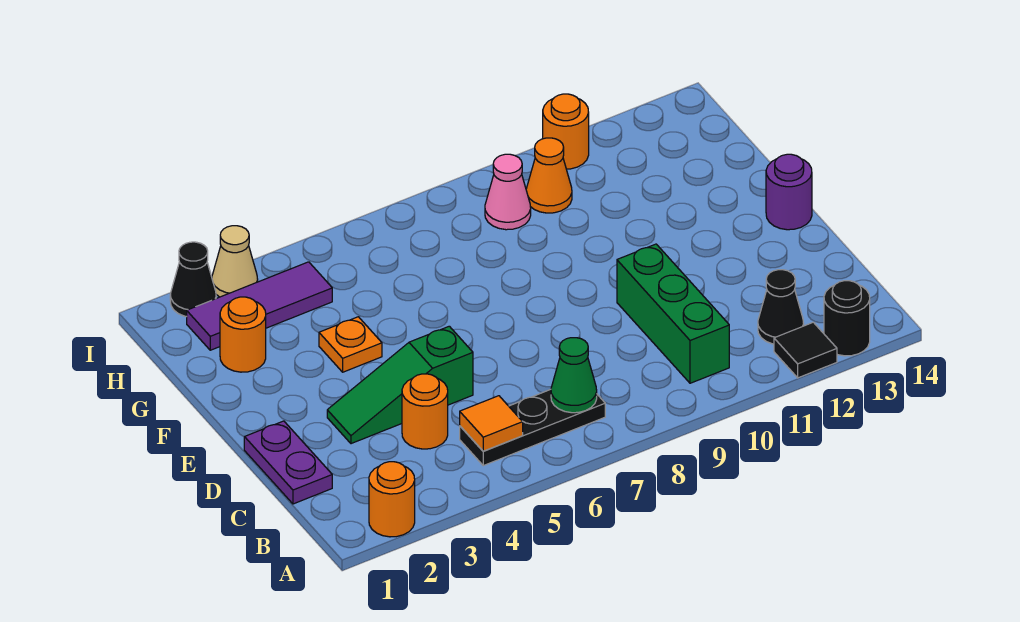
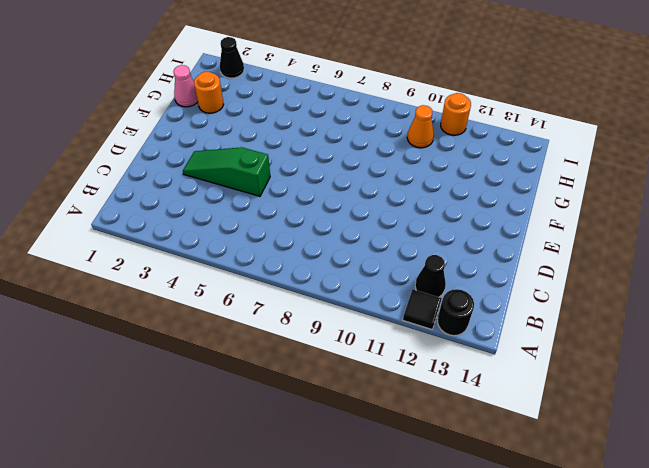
pink cone G1 level 1 -> pink cone H9 level 1
none -> orange round brick A2 level 1
none -> black plate B5:B7 level 1
none -> green brick B10:D10 level 1

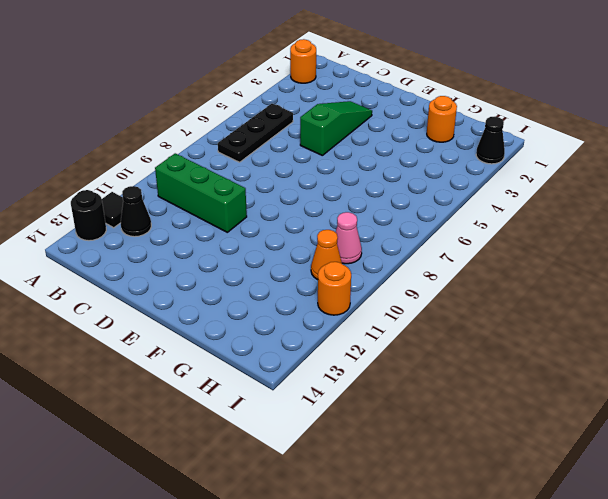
none -> purple plate C1:D1 level 1
none -> orange round brick C4 level 1
none -> purple round brick E14 level 1

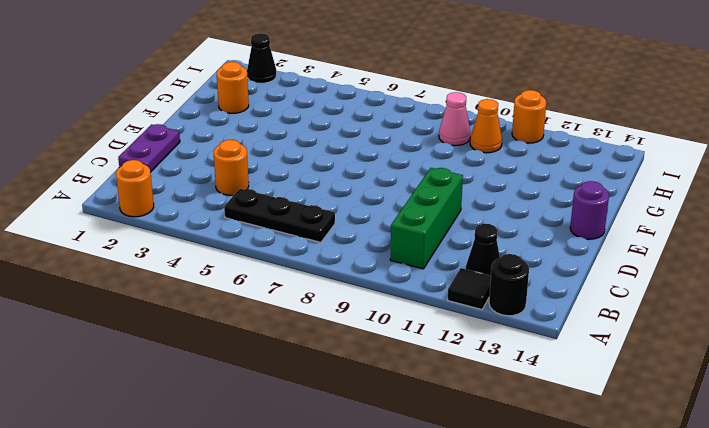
none -> green slope D3:D5 level 1 top 5
none -> orange plate F4 level 1
none -> purple tile H2:H4 level 1

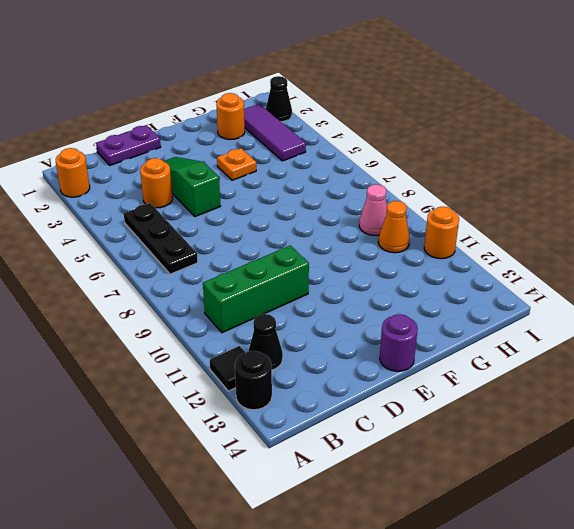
none -> tan cone I3 level 1
none -> orange tile B5 level 2
none -> green cone B7 level 2

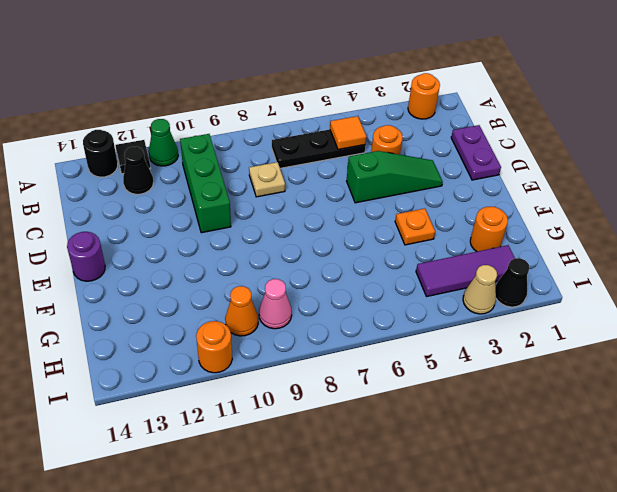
green cone A11 level 1 -> green cone B7 level 2
tan plate C8 level 1 -> none

